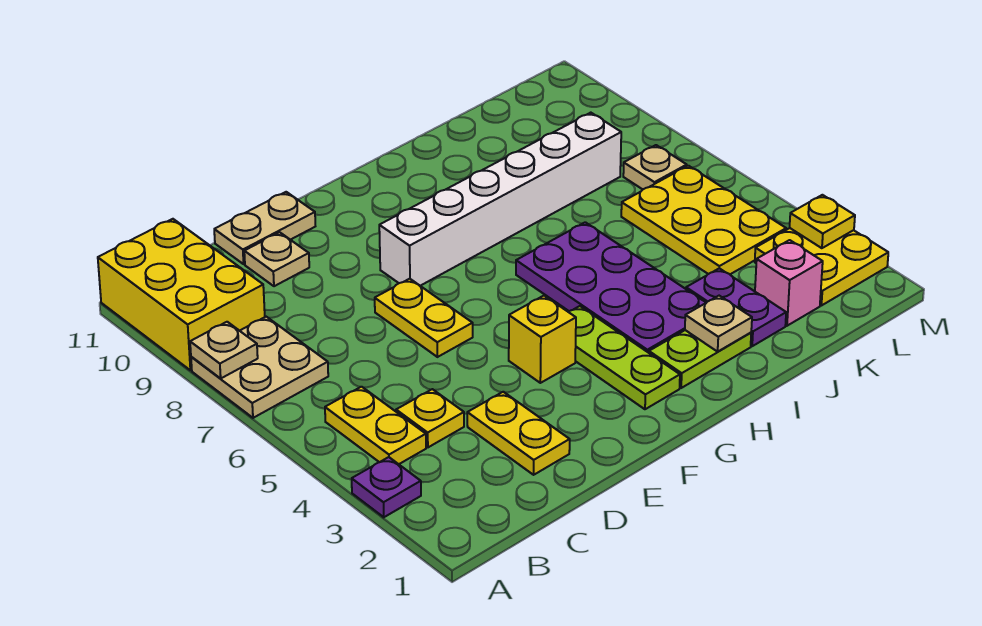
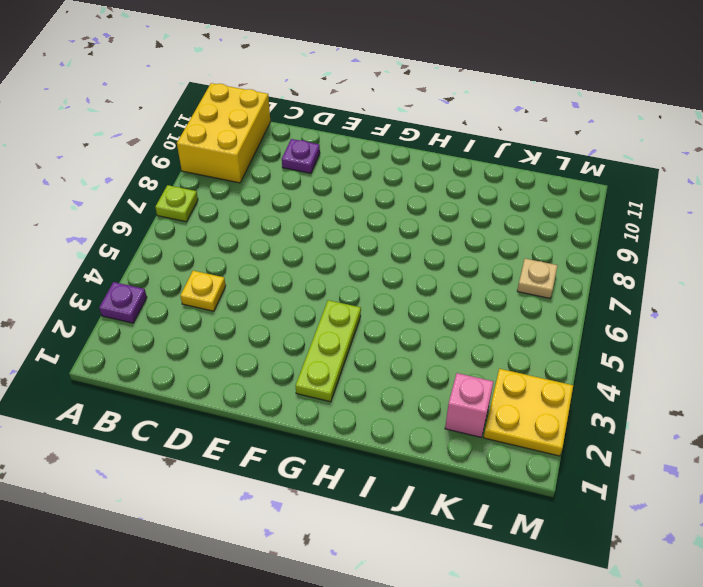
lime plate A7 level 1 -> tan plate A7:B8 level 1
purple plate D10 level 1 -> tan plate D10 level 1
none -> yellow plate B4:B5 level 1
none -> yellow plate D2:D3 level 1
none -> tan plate D11:E11 level 1

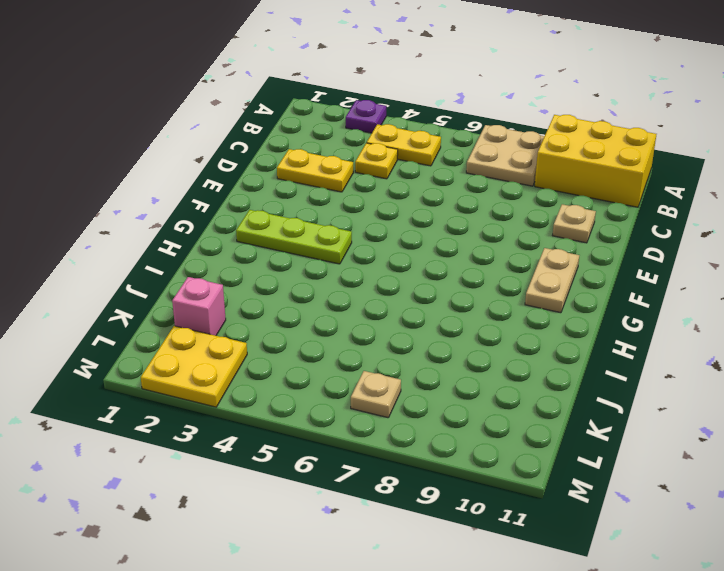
tan plate F10:G10 level 1 -> tan plate D11:E11 level 1
none -> yellow plate E6:E7 level 1
none -> yellow brick F4 level 1
none -> white brick F8:K8 level 1

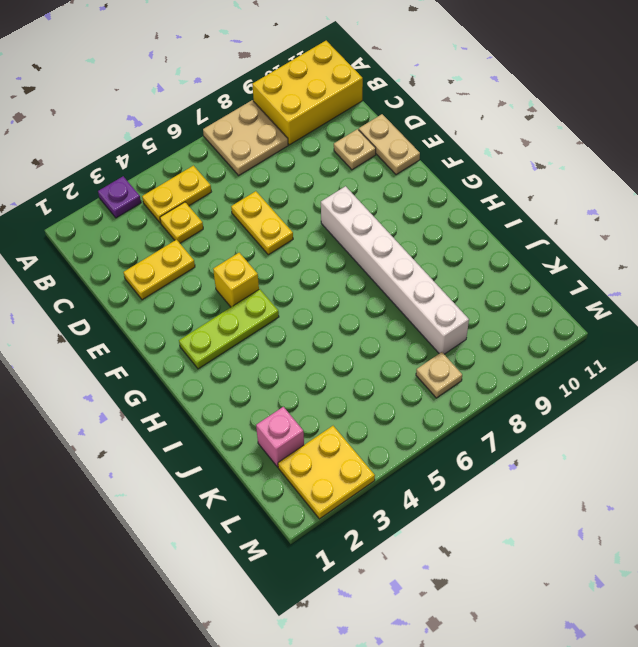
yellow plate D6:E6 level 1 -> yellow plate E6:E7 level 1
none -> lime plate H2:I2 level 1
none -> purple plate H3:I6 level 1
none -> purple plate J2:J3 level 1

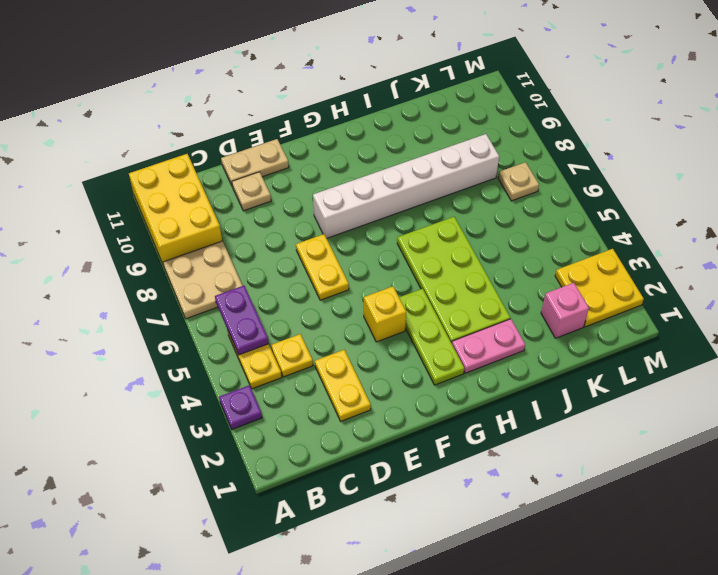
purple plate B5:B6 level 2 -> purple plate J2:J3 level 1
pink plate H2:I2 level 1 -> lime plate H2:I2 level 1
lime plate H3:I6 level 1 -> purple plate H3:I6 level 1
none -> yellow plate K4:L6 level 1
none -> tan plate A8 level 2
none -> tan plate I2 level 2

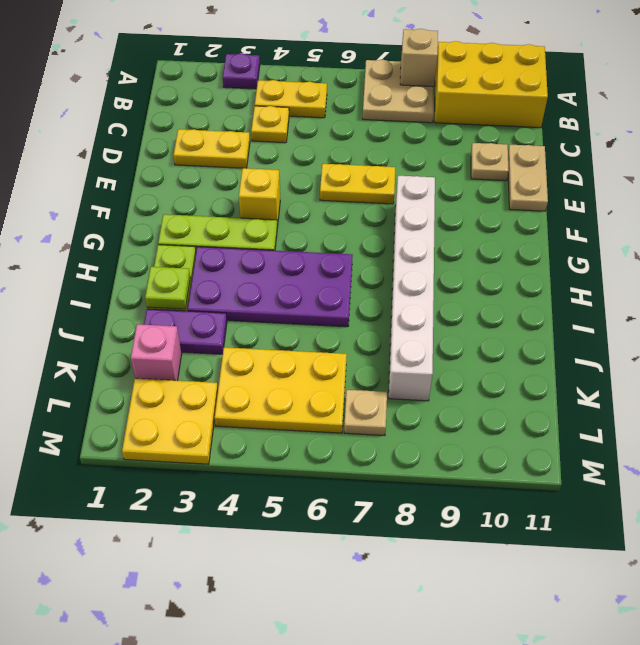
tan brick A8 level 2 -> tan plate A8 level 2
lime plate I2 level 2 -> tan plate I2 level 2
none -> yellow plate M3 level 2

